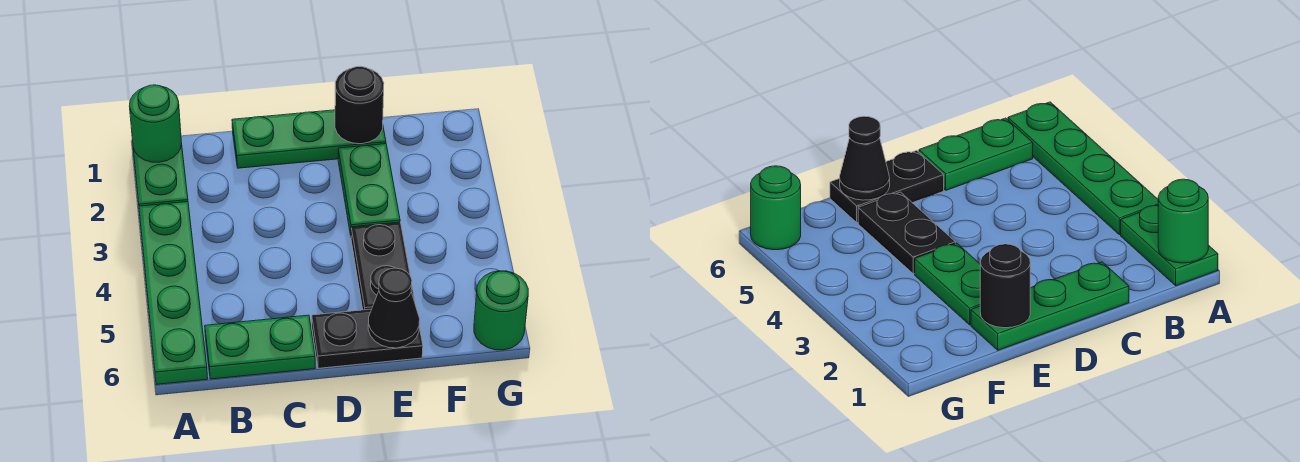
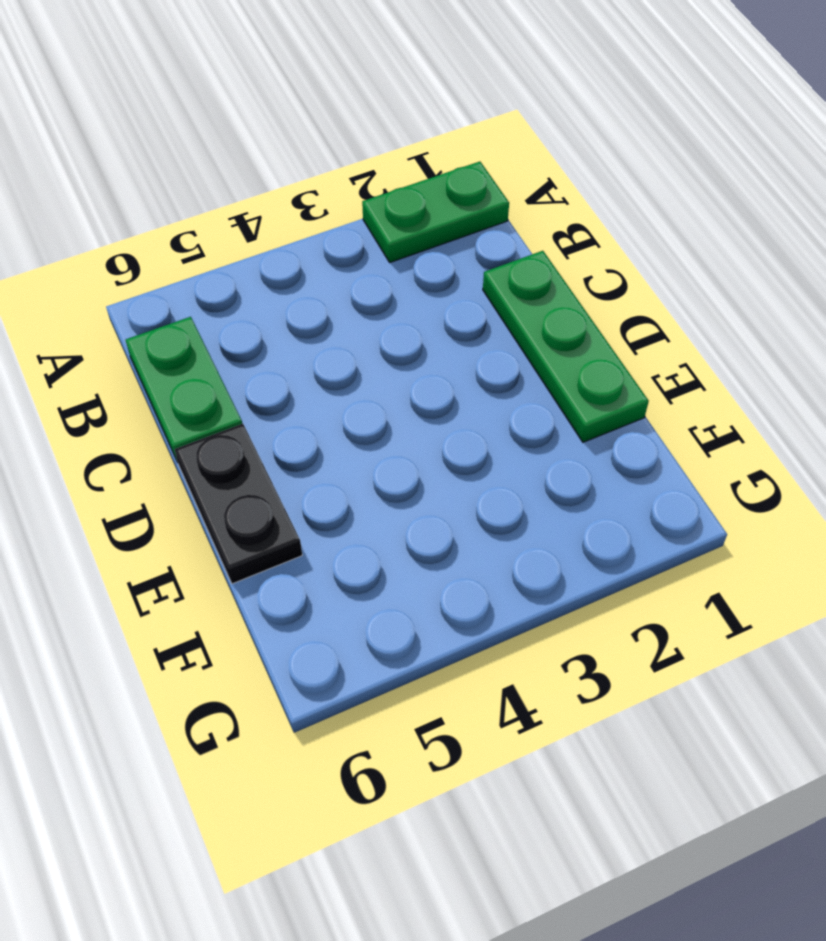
none -> green plate A3:A6 level 1
none -> green plate E2:E3 level 1

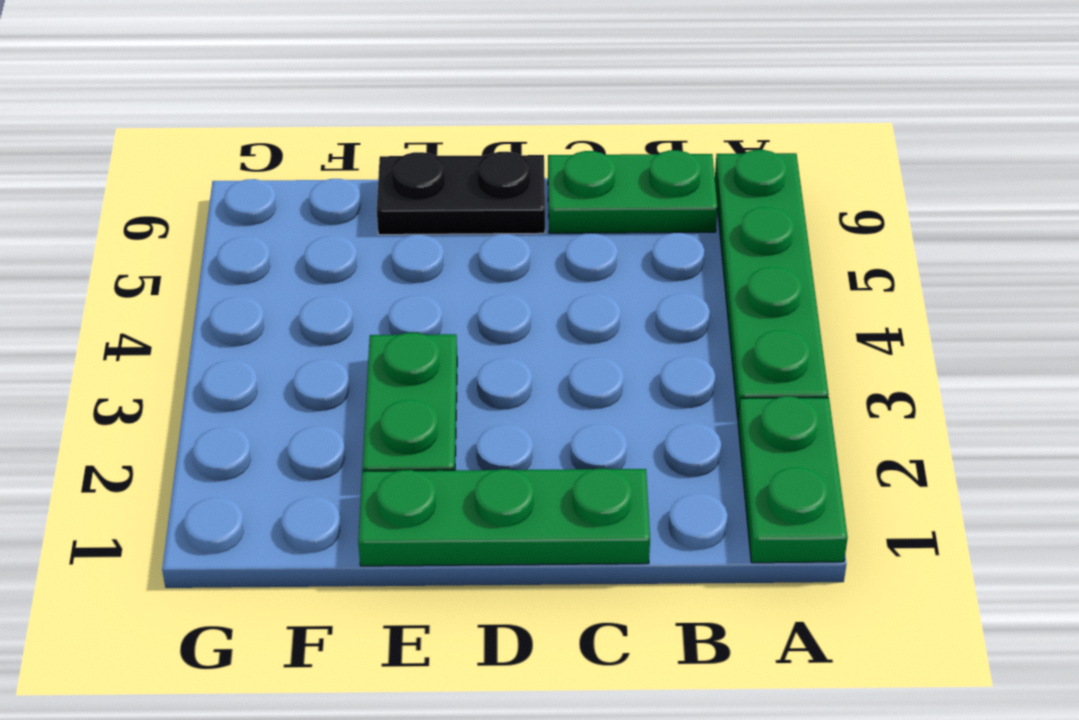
none -> black plate E4:E5 level 1
none -> green round brick G6 level 1

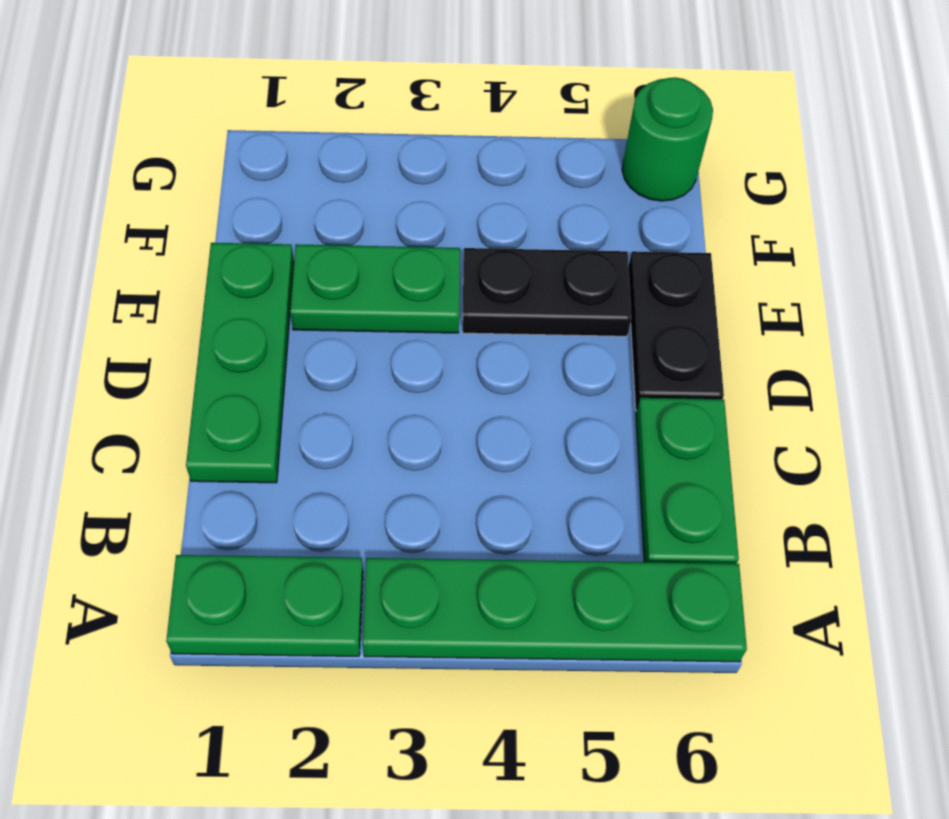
none -> green round brick A1 level 2
none -> black round brick E1 level 2

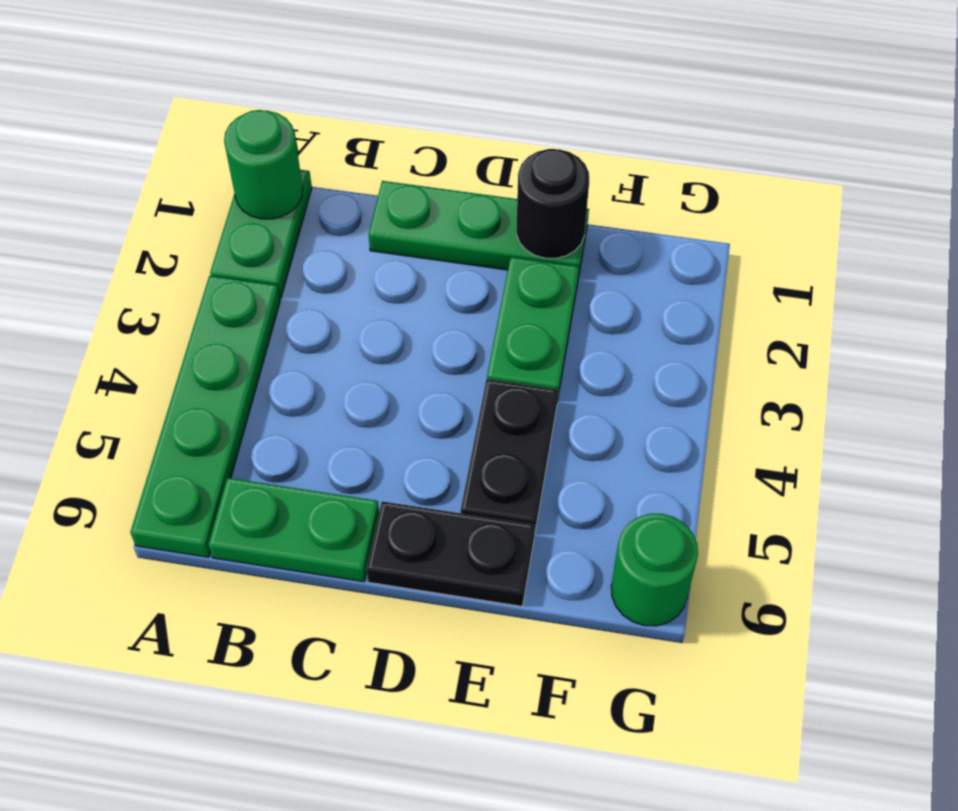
none -> black cone E6 level 2

